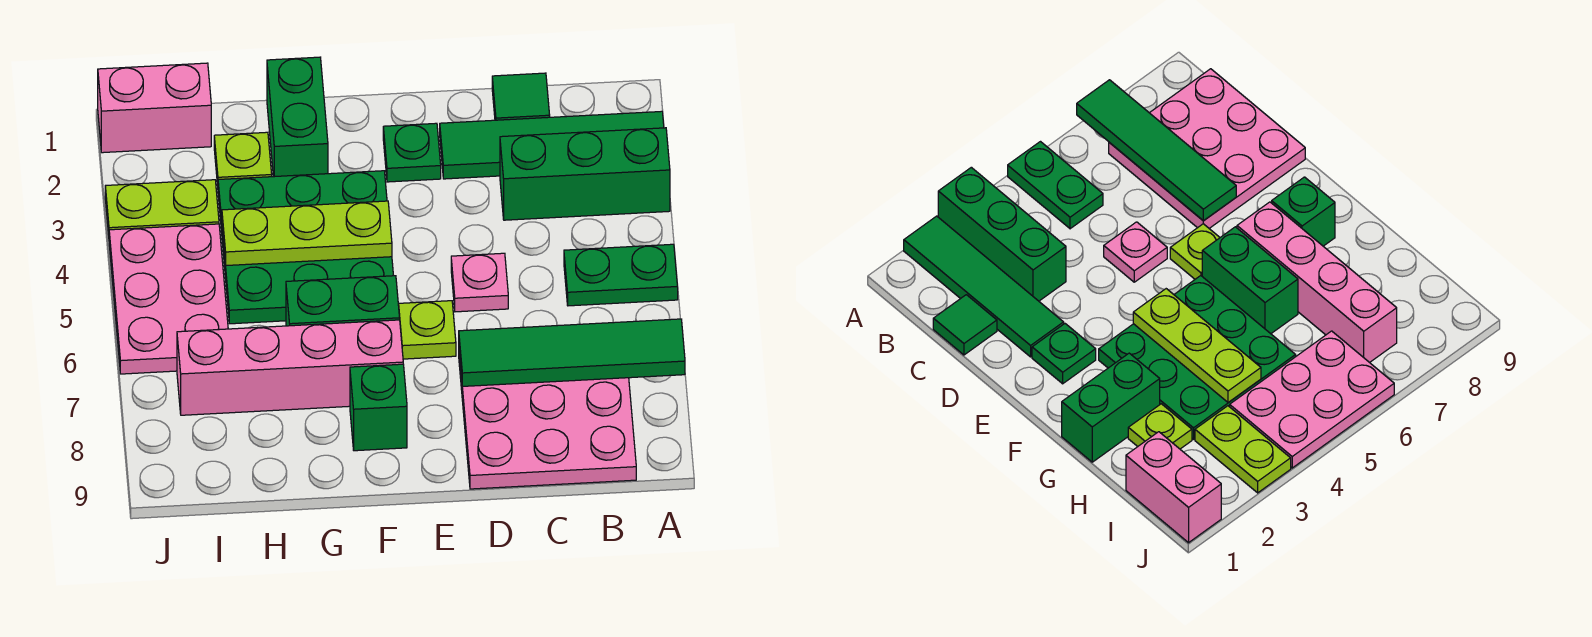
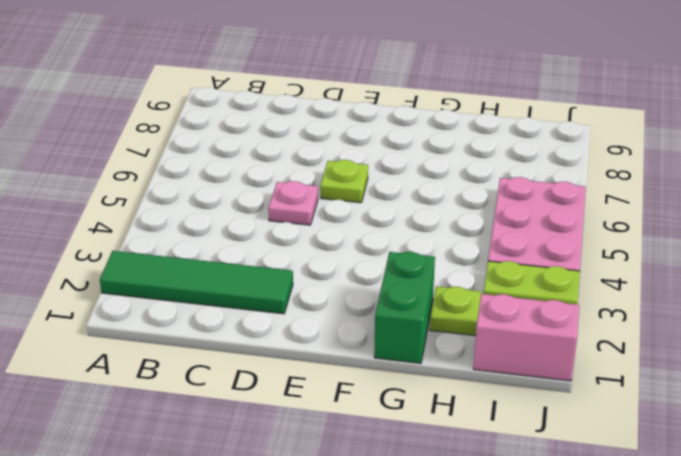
none -> green brick A3:C3 level 1
none -> green plate A5:B5 level 1
none -> pink plate B7:D9 level 1

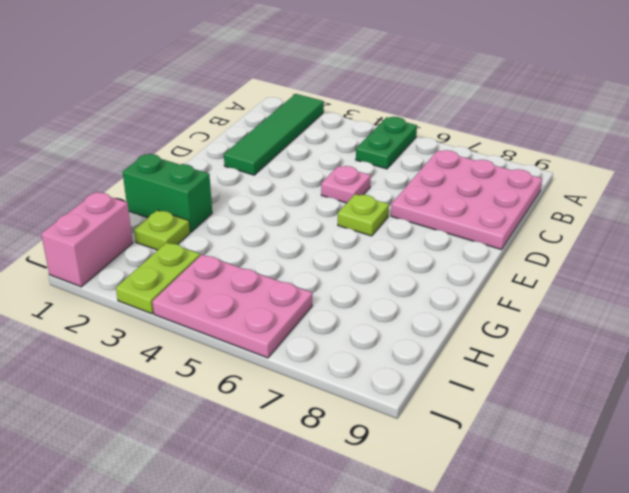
none -> green brick A3:C3 level 1
none -> green tile C1 level 1
none -> green plate E2 level 1

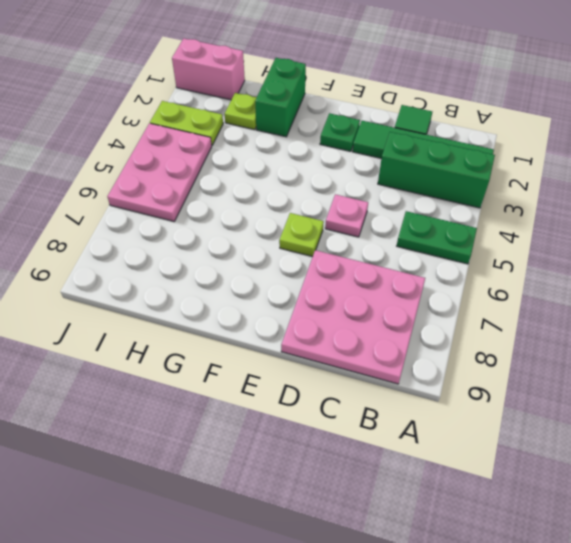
none -> green plate F3:H5 level 1
none -> green brick F6:G6 level 1
none -> pink brick F7:I7 level 1

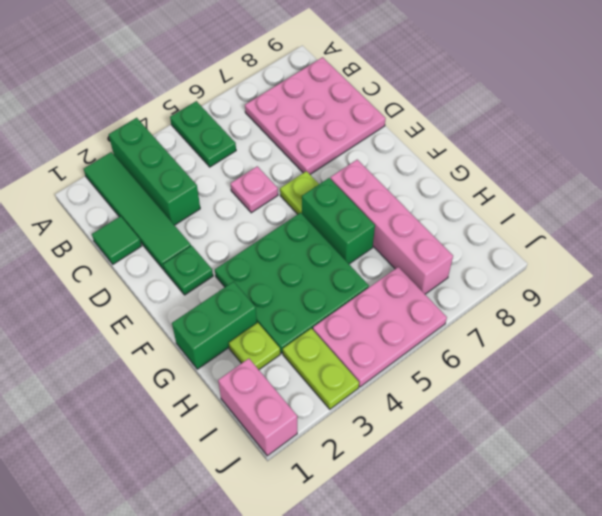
none -> green brick F8 level 1
none -> green tile A7:D7 level 2
none -> lime plate F4:H4 level 2

